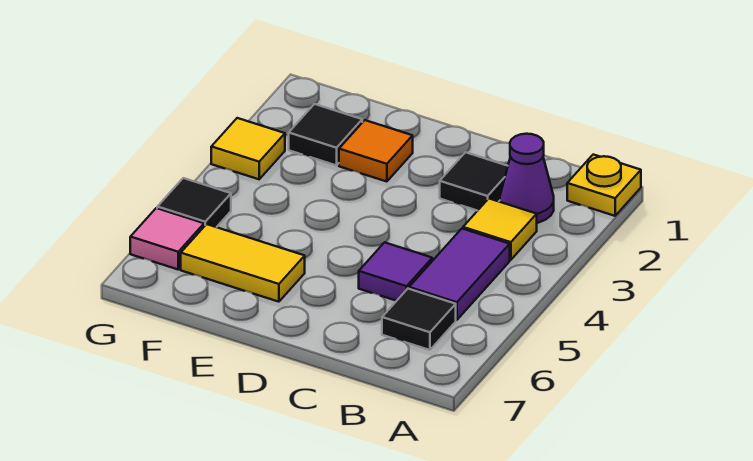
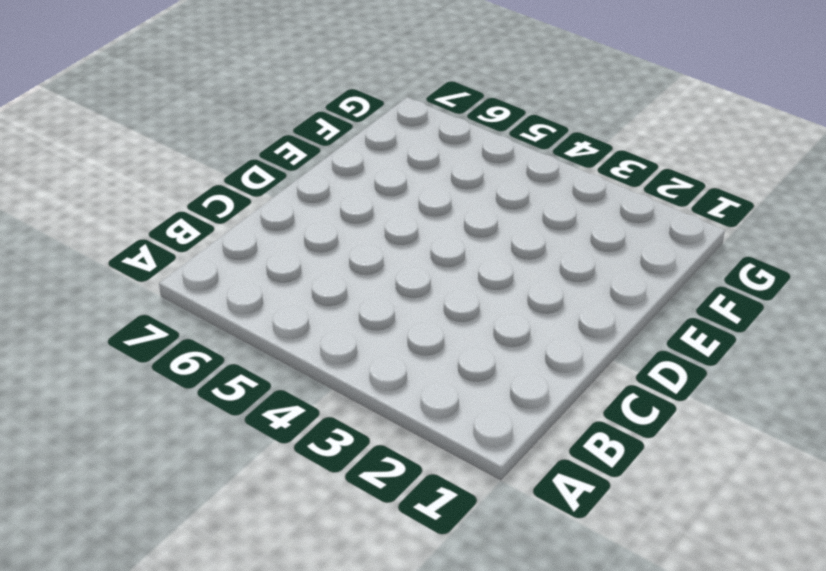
none -> yellow plate A1 level 1
none -> purple cone B2 level 1
none -> yellow tile B3 level 1

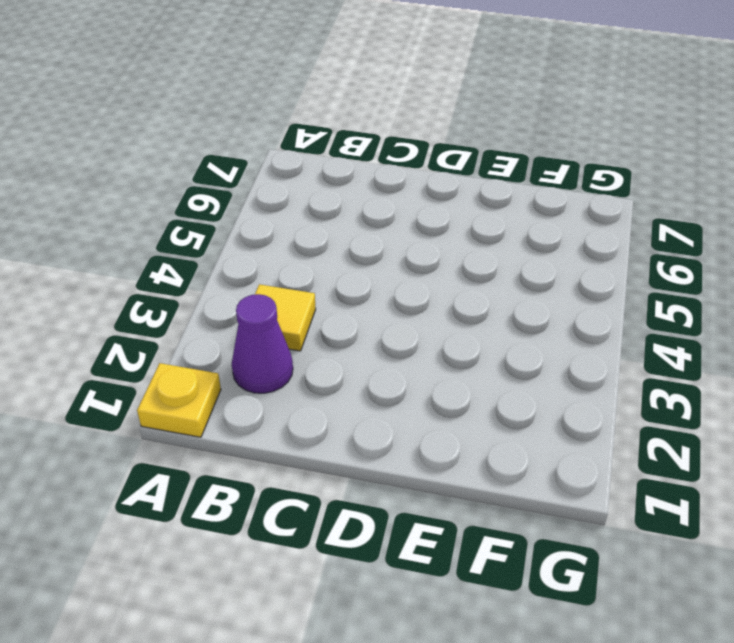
none -> purple tile B4:B5 level 1
none -> black tile B6 level 1
none -> black tile C2 level 1

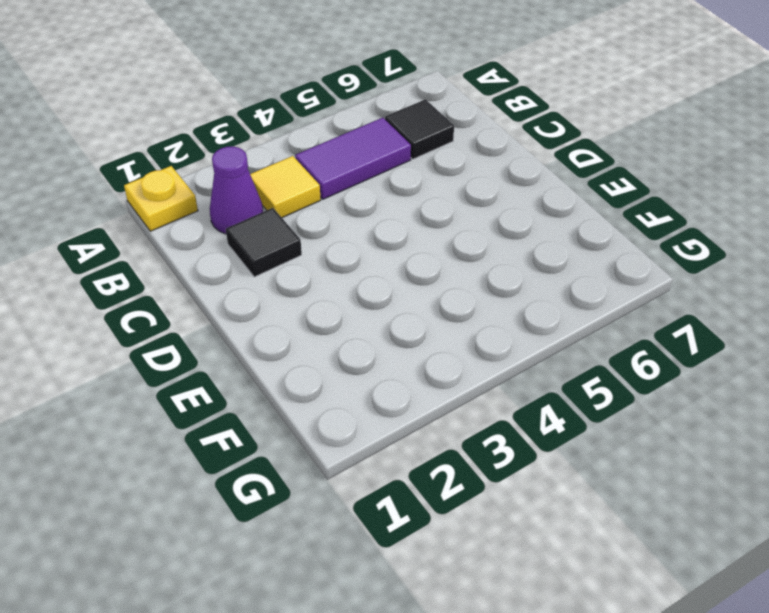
none -> purple tile C5 level 1
none -> orange tile E2 level 1
none -> yellow tile E6:F6 level 1

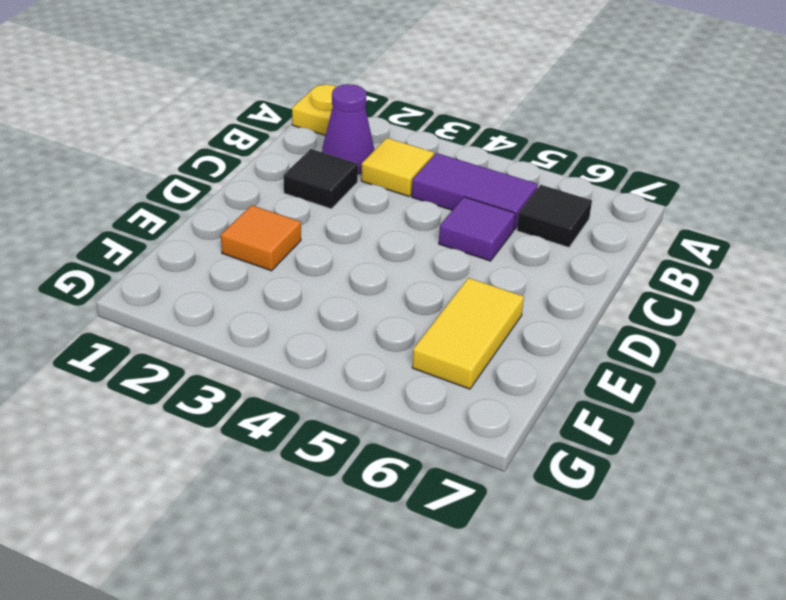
none -> black tile F2 level 1
none -> yellow tile G3 level 1
none -> black tile G5 level 1

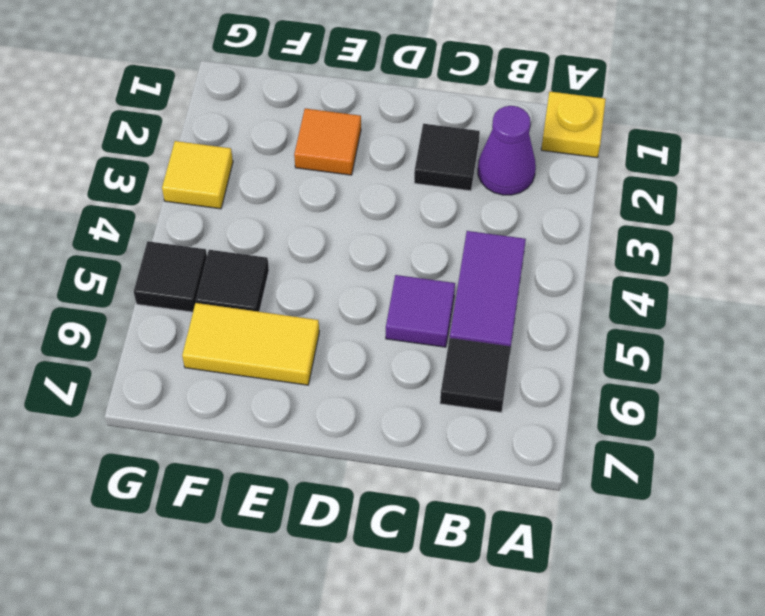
black tile F5 level 1 -> black tile F2 level 1
none -> yellow tile B3 level 1
none -> pink tile G6 level 1

